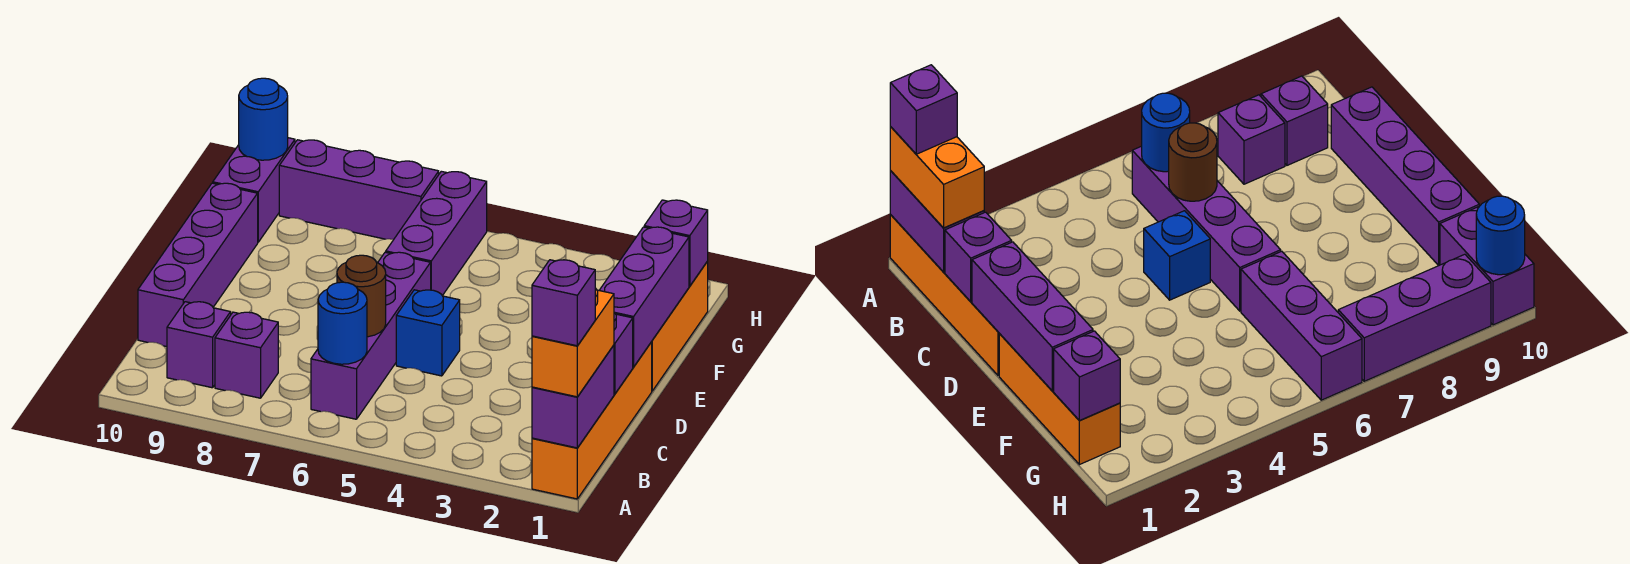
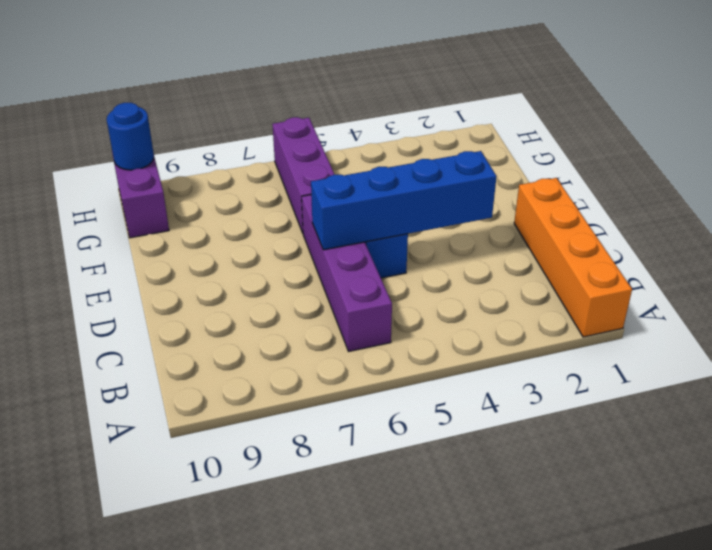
blue brick D3:D6 level 2 -> none
none -> purple brick B8 level 1
none -> purple brick B9 level 1
none -> purple brick C10:F10 level 1

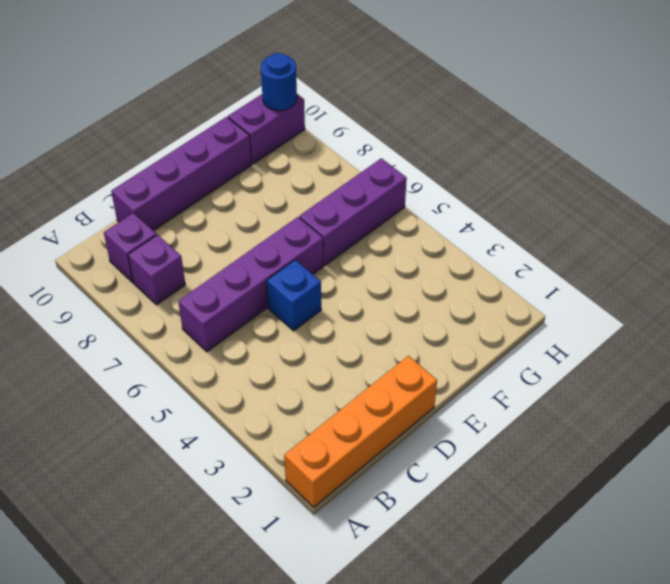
none -> orange brick E1:G1 level 1
none -> purple brick H7:H9 level 1
none -> purple brick A1:B1 level 2

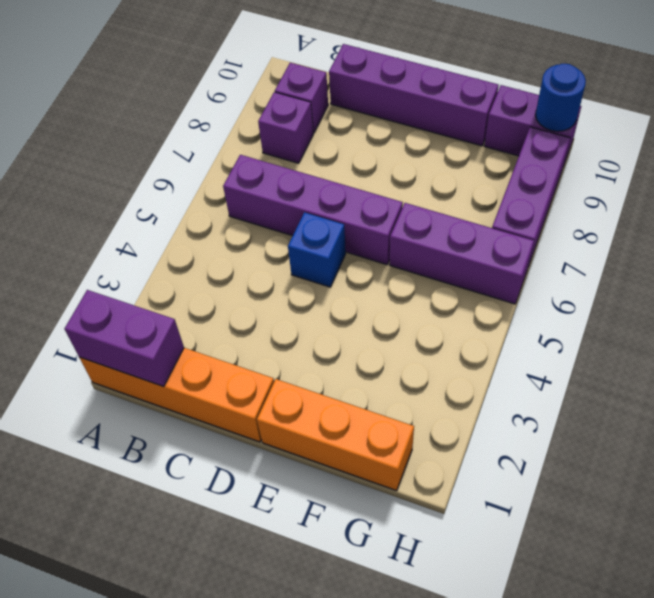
none -> blue round brick B6 level 2
none -> purple brick C1 level 2
none -> brown round brick C6 level 2

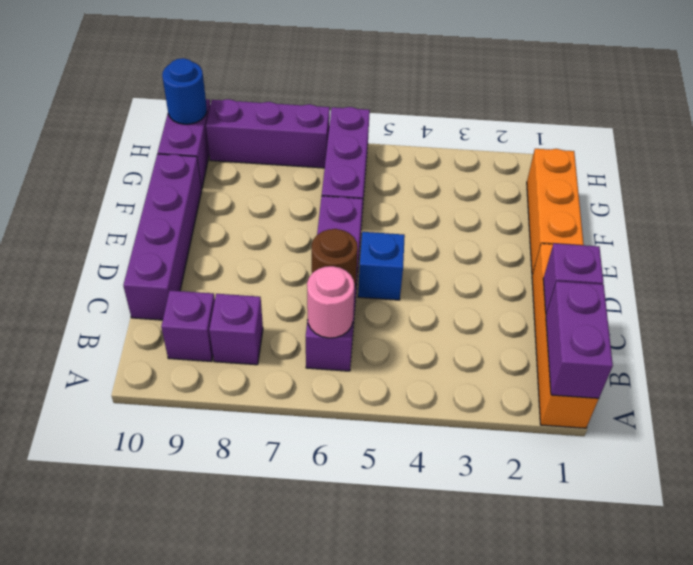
pink round brick B6 level 2 -> blue round brick B6 level 2
none -> purple brick D1:F1 level 2
none -> purple brick G1 level 2
none -> orange brick A1:B1 level 3

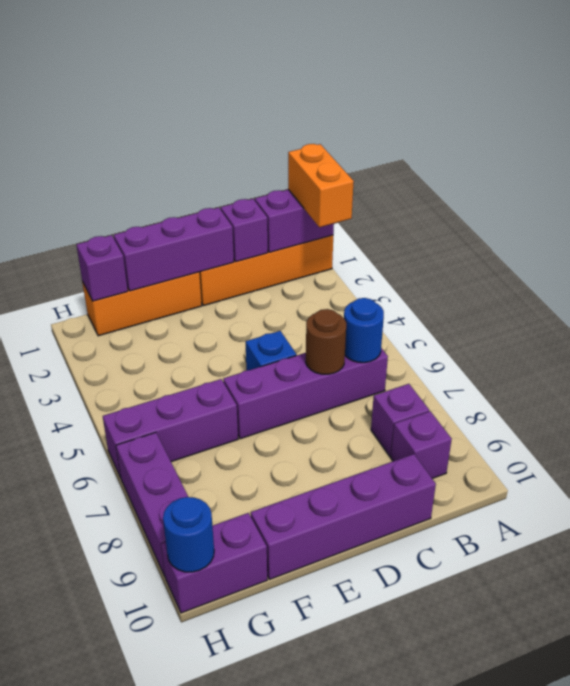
orange brick A1:A2 level 3 -> orange brick A1:B1 level 3
none -> purple brick A1 level 4

